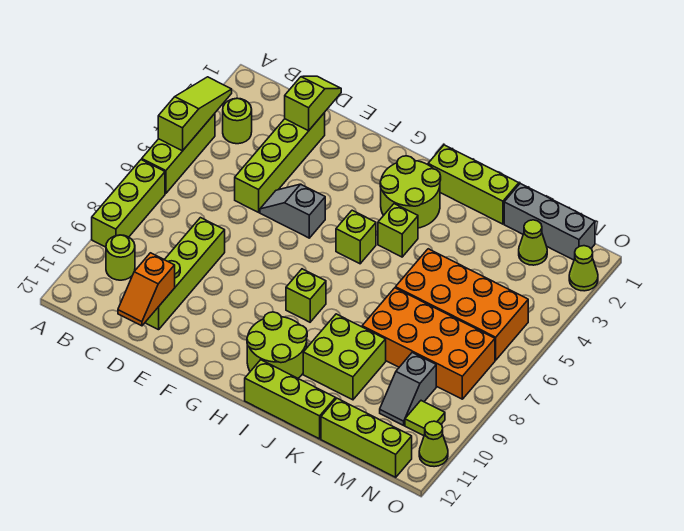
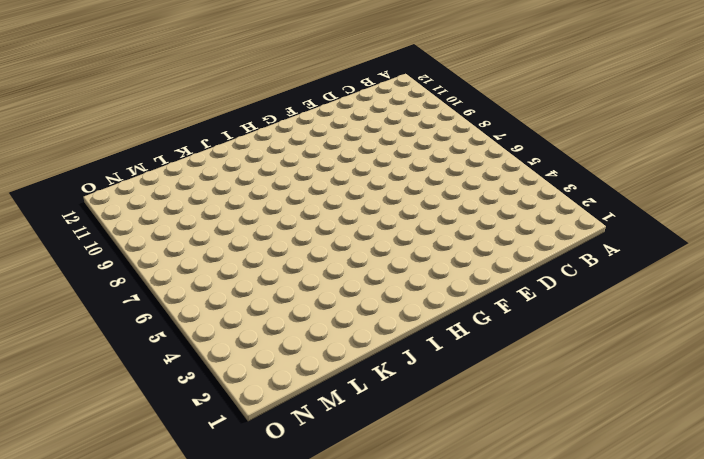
none -> lime brick A4:A6 level 1
none -> lime brick A7:A9 level 1
none -> lime round brick B3 level 1

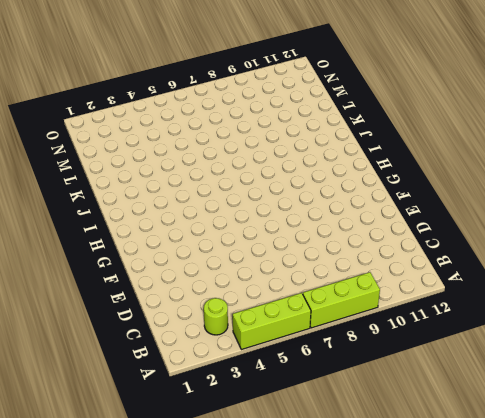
none -> lime round brick B10 level 1
none -> lime brick D2:D5 level 1
none -> lime brick D8:D11 level 1

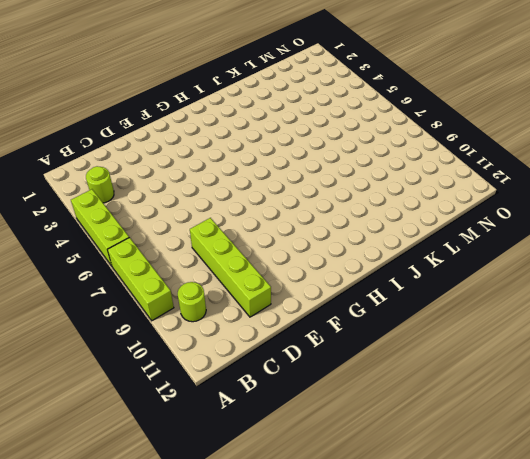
none -> lime brick D2:D5 level 1
none -> grey slope E5:F5 level 1 top F
none -> lime round brick H2:I3 level 1

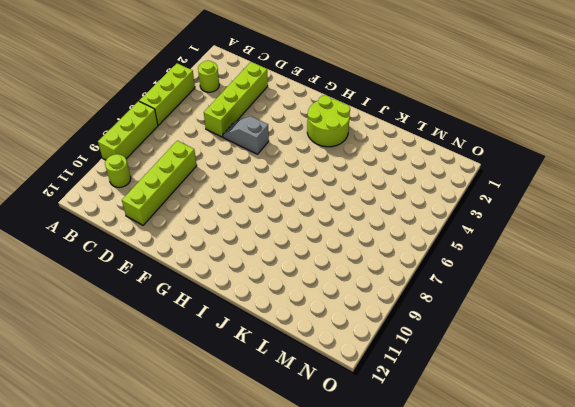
none -> lime brick H5 level 1
none -> lime brick H8 level 1
none -> lime round brick H10:I11 level 1

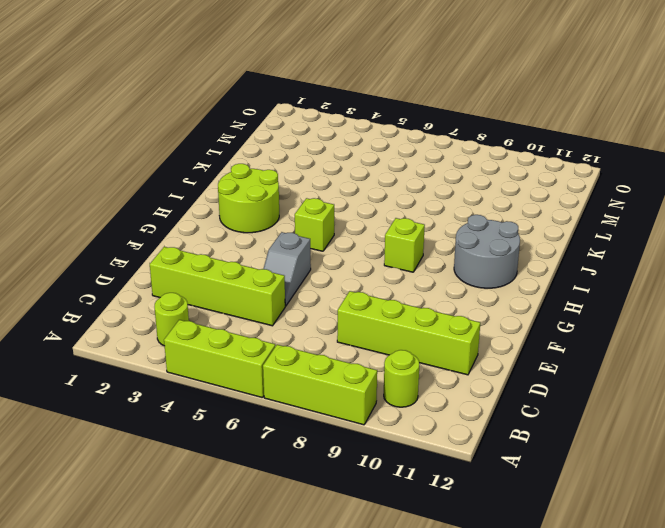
grey round brick H10:I11 level 1 -> lime round brick H10:I11 level 1
none -> lime brick I1:K1 level 1
none -> lime brick I4 level 1
none -> lime brick I12:K12 level 1

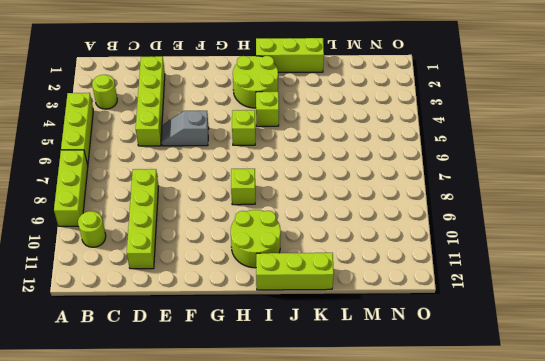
none -> lime brick J9:K10 level 1
none -> orange brick K5:N6 level 1
none -> orange brick K7:N8 level 1

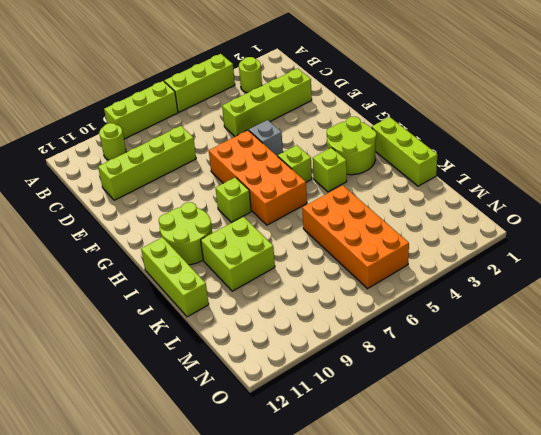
orange brick F6:I7 level 1 -> orange brick K7:N8 level 1
none -> grey brick L1:N1 level 1
none -> lime brick L12:N12 level 1
none -> lime cone M2 level 1

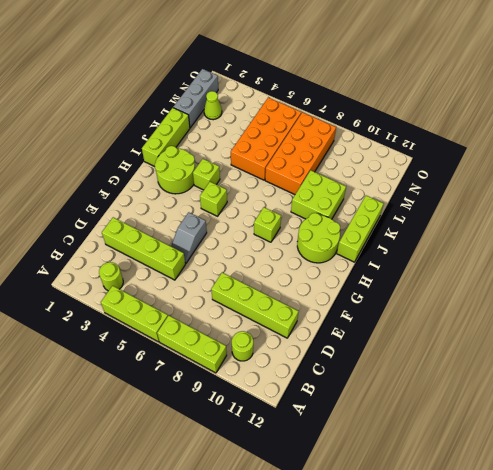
none -> lime brick L12:N12 level 1
none -> grey slope M9:M10 level 1 top 9
none -> lime tile N10 level 1

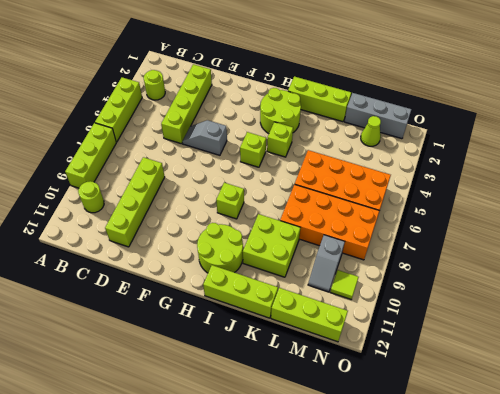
none -> lime cone O2 level 1
none -> lime cone O11 level 1
none -> lime slope A3:A5 level 2 top 5

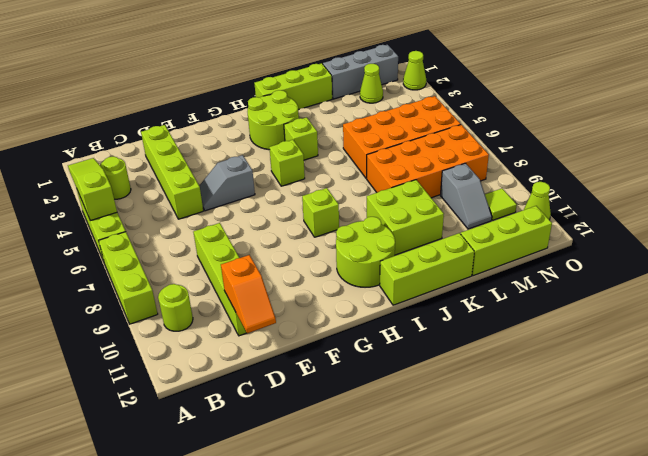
none -> lime slope D1:D2 level 2 top 2

